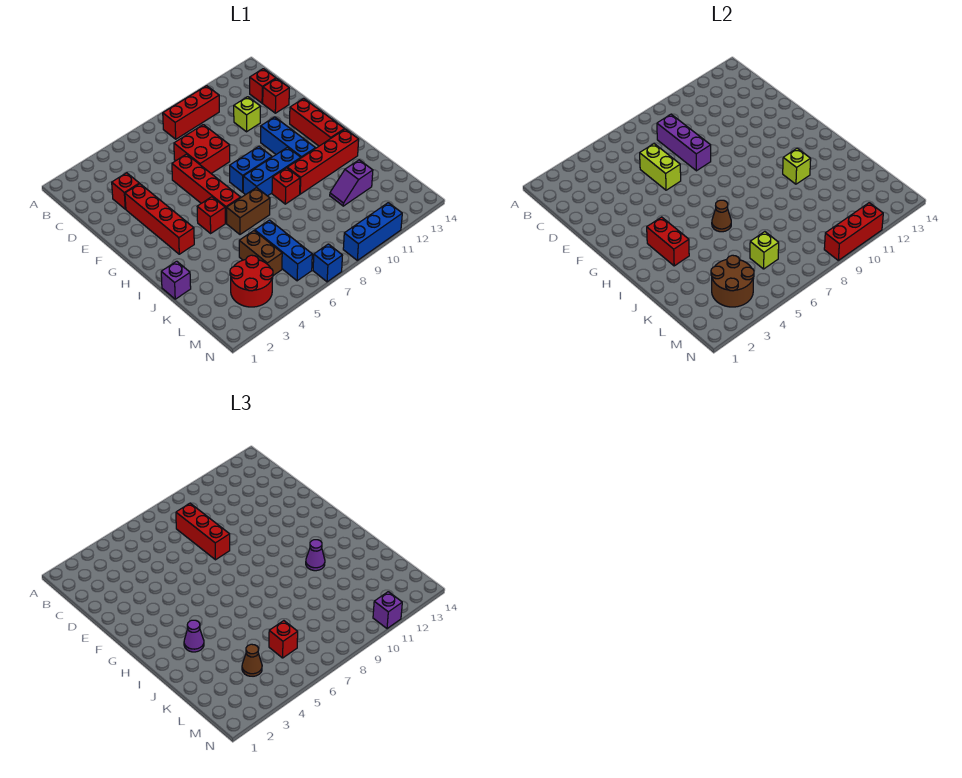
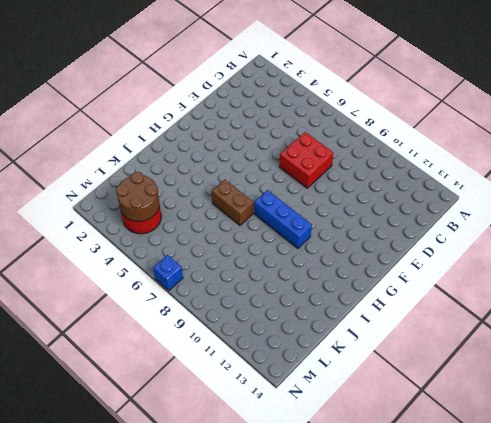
none -> red brick B8:B10 level 1
none -> red brick C13 level 1
none -> red brick D3 level 1
none -> lime brick D11 level 1

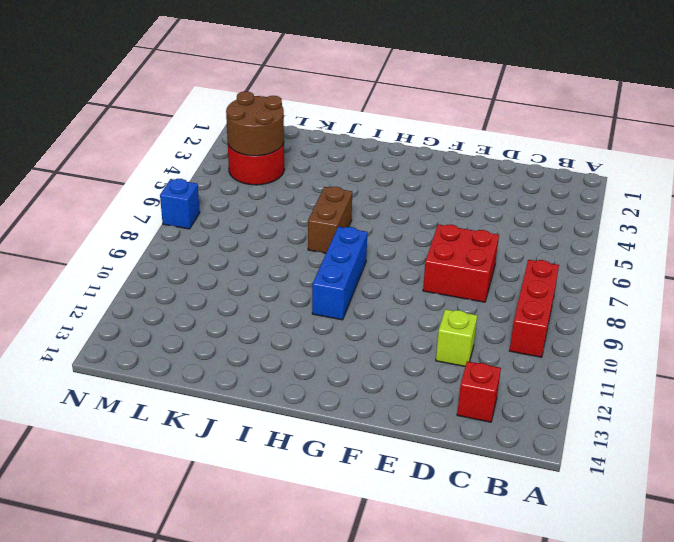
none -> red brick D3 level 1
none -> red brick D13 level 1
none -> red brick E3:H3 level 1
none -> red brick E6:H6 level 1

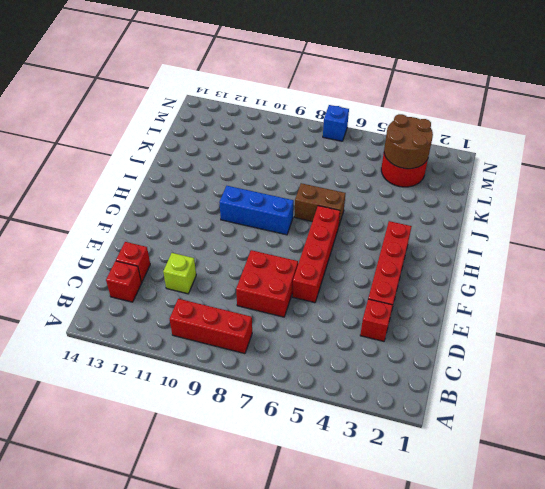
none -> blue brick F11:H11 level 1
none -> red brick F13:H13 level 1
none -> blue brick G8:G9 level 1
none -> red brick H5 level 1

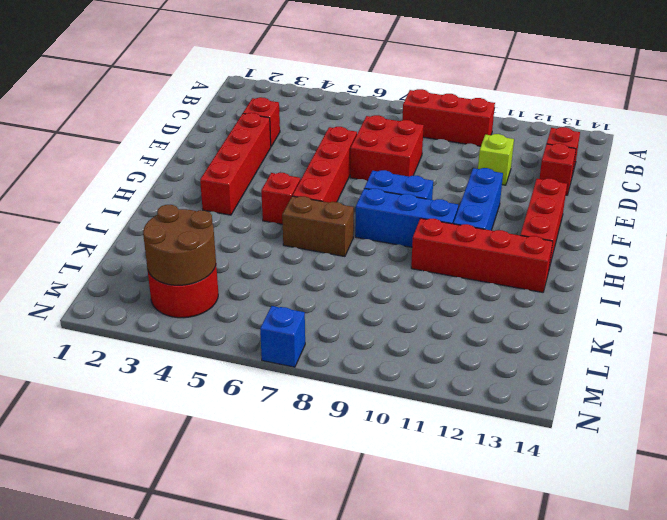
none -> red brick I9 level 1
none -> purple brick J1 level 1
none -> brown brick K5:L5 level 1
none -> blue brick K6:M6 level 1

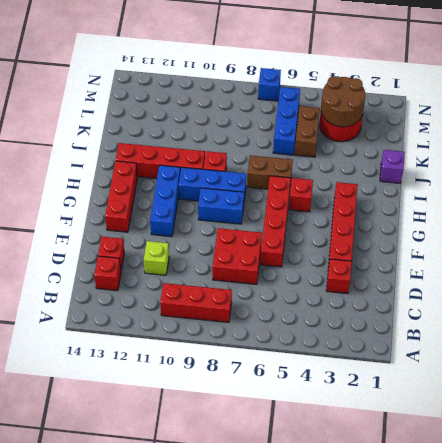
none -> purple slope K11:K12 level 1 top 12
none -> blue brick N9:N11 level 1
none -> purple brick C8:E8 level 2
none -> lime brick D6:E6 level 2

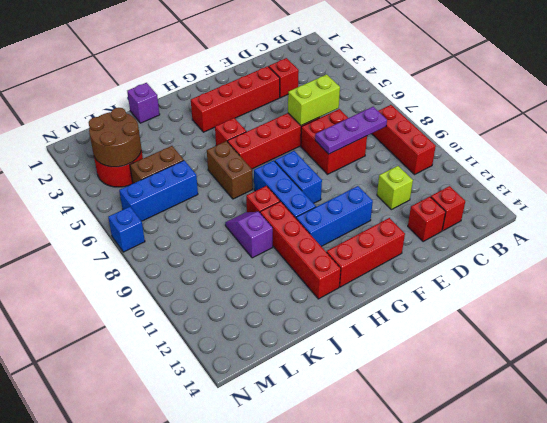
purple plate C8:E8 level 2 -> purple brick C8:E8 level 2
purple slope J9:J10 level 1 top 10 -> purple slope K11:K12 level 1 top 12
none -> blue brick N9:N11 level 1
none -> red brick H3:I3 level 2
none -> brown cone I6 level 2
none -> lime brick I11 level 2

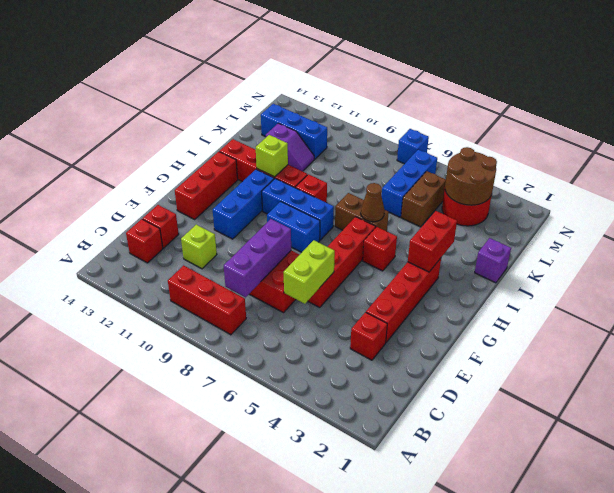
blue brick L11:L13 level 1 -> blue brick N9:N11 level 1
none -> lime brick L6 level 2
none -> red brick N9:N11 level 2
none -> red brick C8:E8 level 3
none -> purple cone I3 level 3

